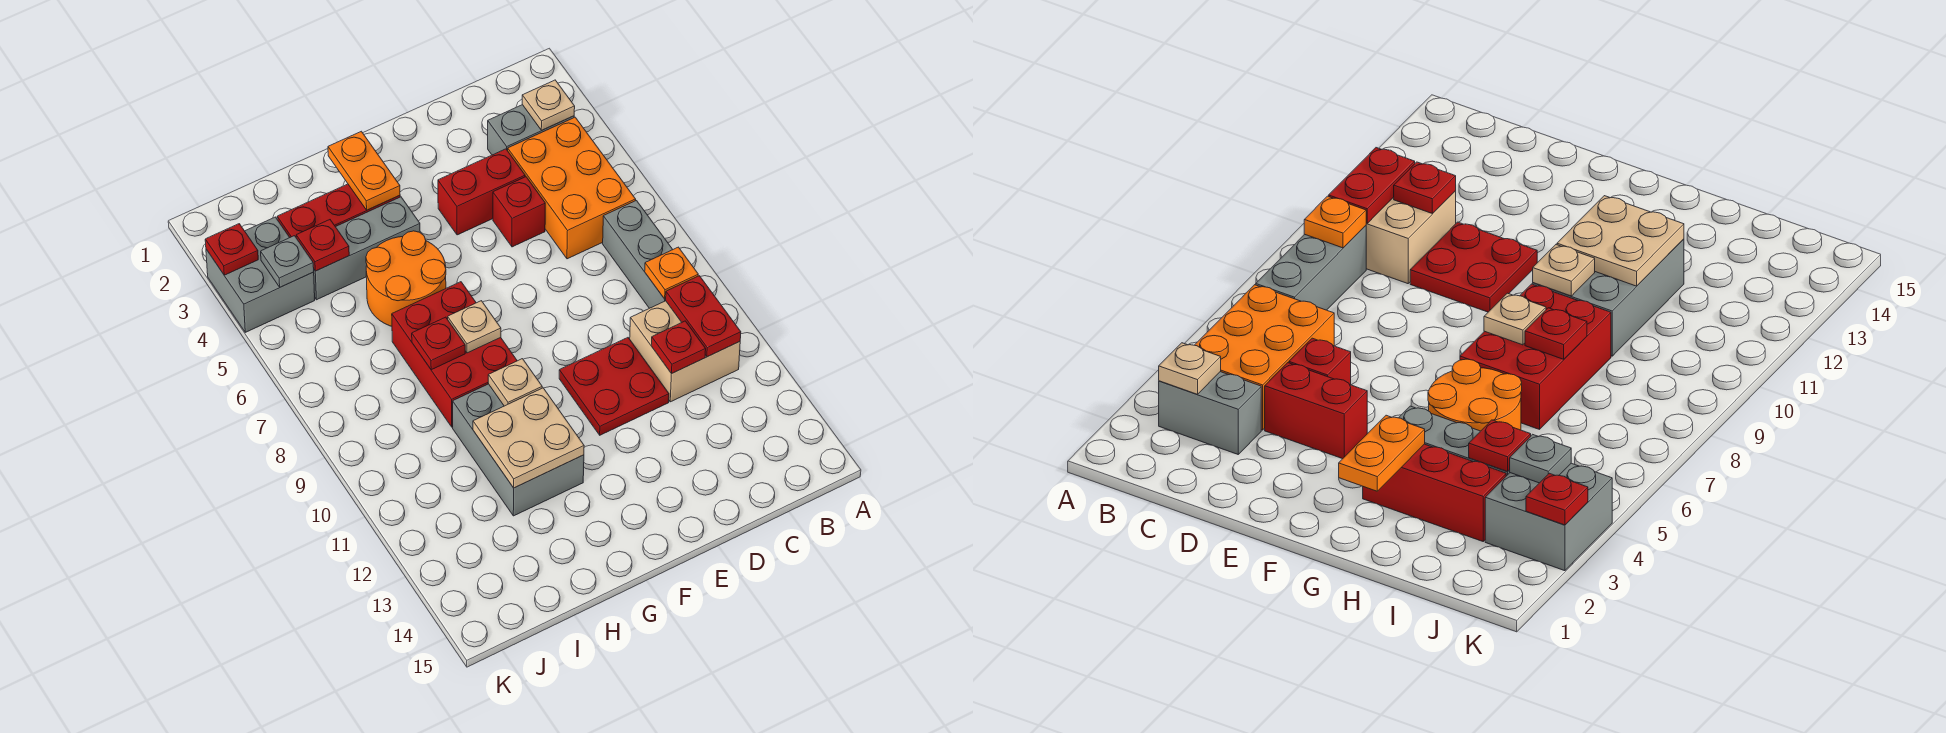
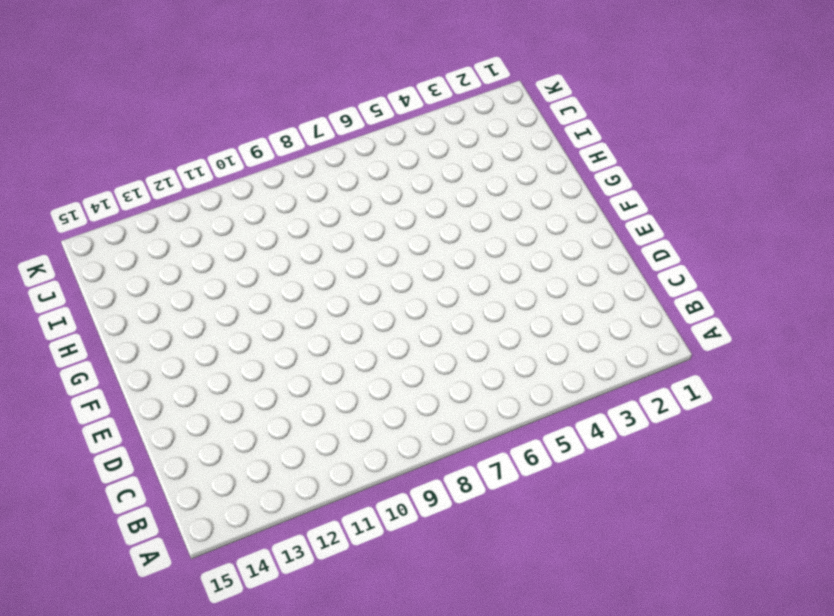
none -> grey brick B3:C3 level 1
none -> orange brick B4:C6 level 1
none -> grey brick B7:B9 level 1

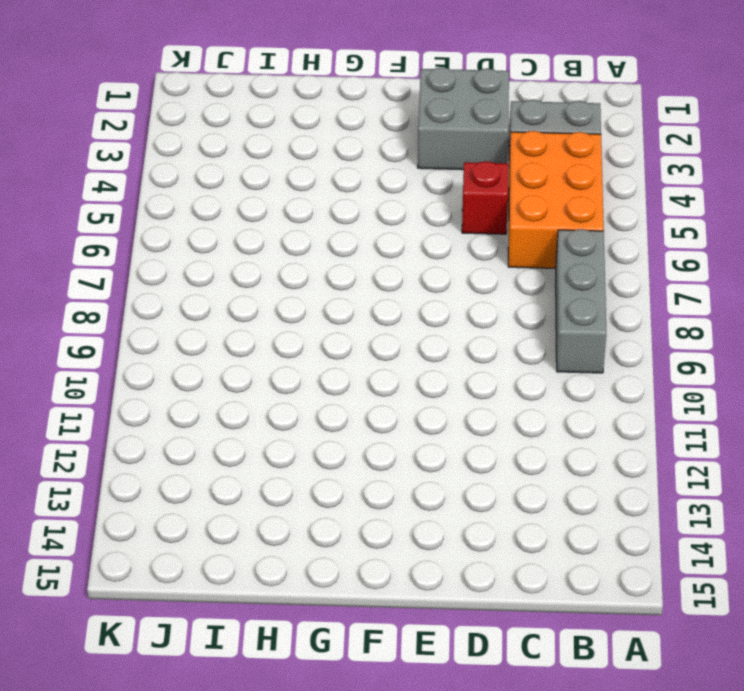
grey brick D2:E3 level 1 -> grey brick J3:K4 level 1
none -> tan brick B10:C11 level 1
none -> red brick D4:E4 level 1
none -> red plate D10:E11 level 1

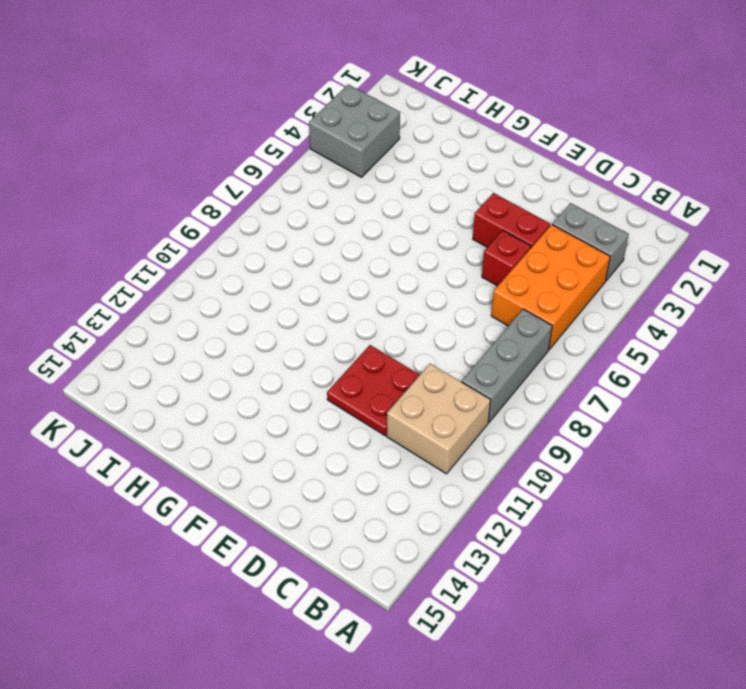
none -> red brick G3:I3 level 1
none -> grey brick G4:I4 level 1
none -> orange round brick G5:H6 level 1

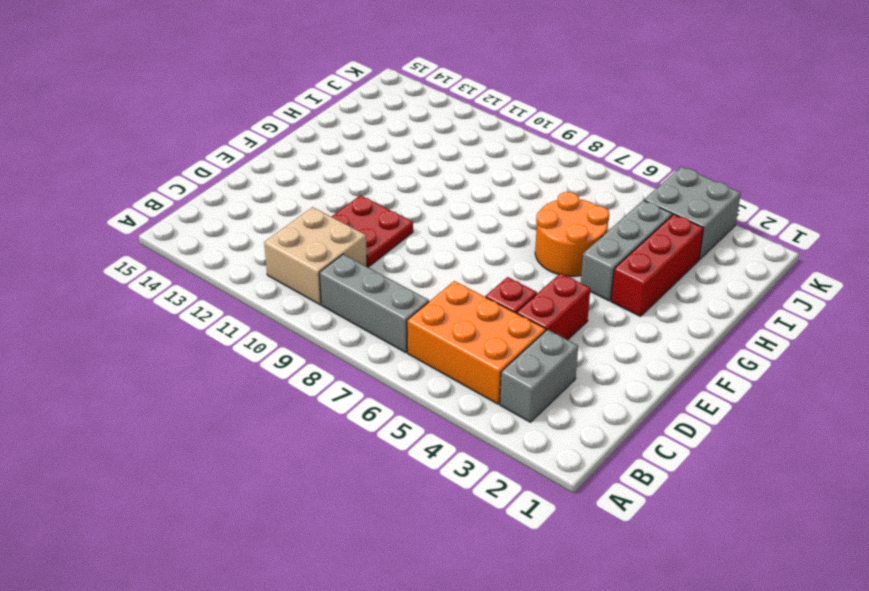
none -> red brick G7:H9 level 1
none -> grey brick G10:H12 level 1
none -> tan plate B3 level 2

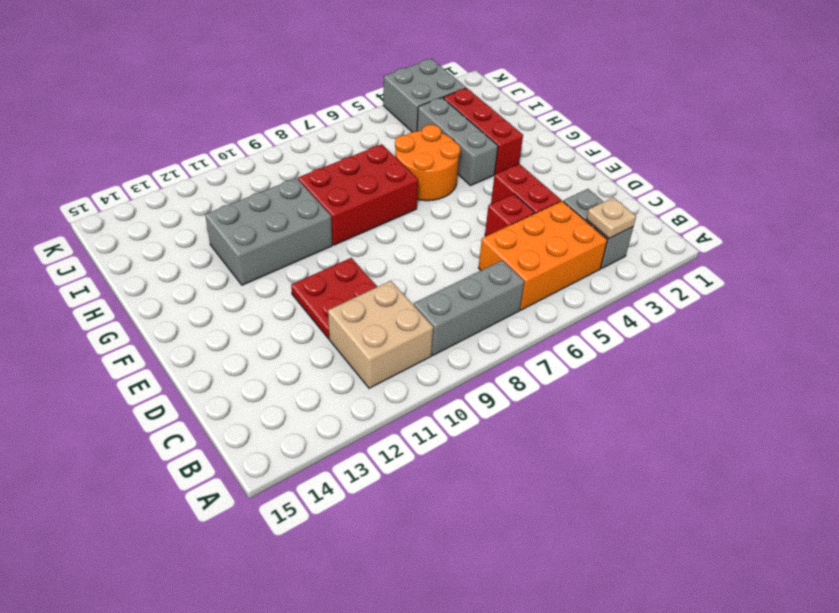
none -> orange plate B9 level 2
none -> red plate B10:B11 level 2
none -> red plate C11 level 2

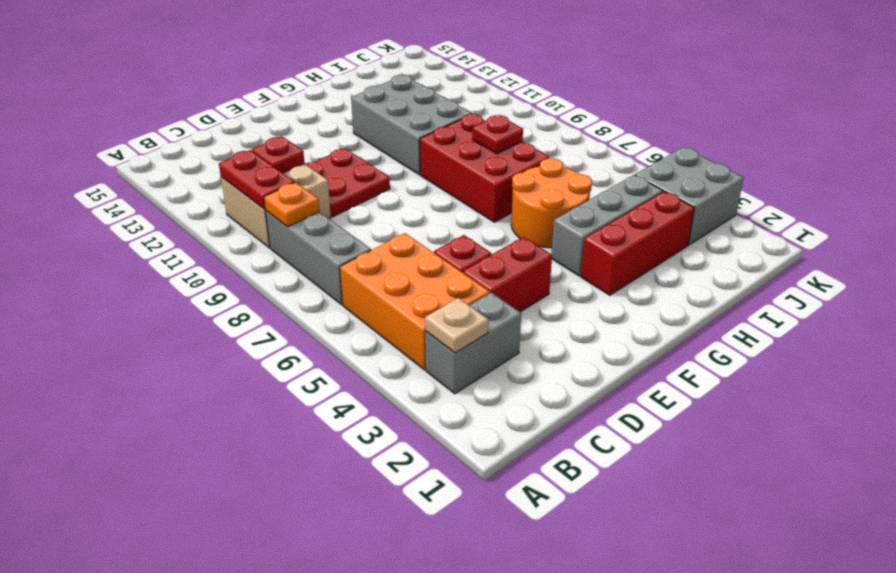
none -> orange plate G2:G3 level 2
none -> tan plate G8 level 2
none -> tan plate G10 level 2

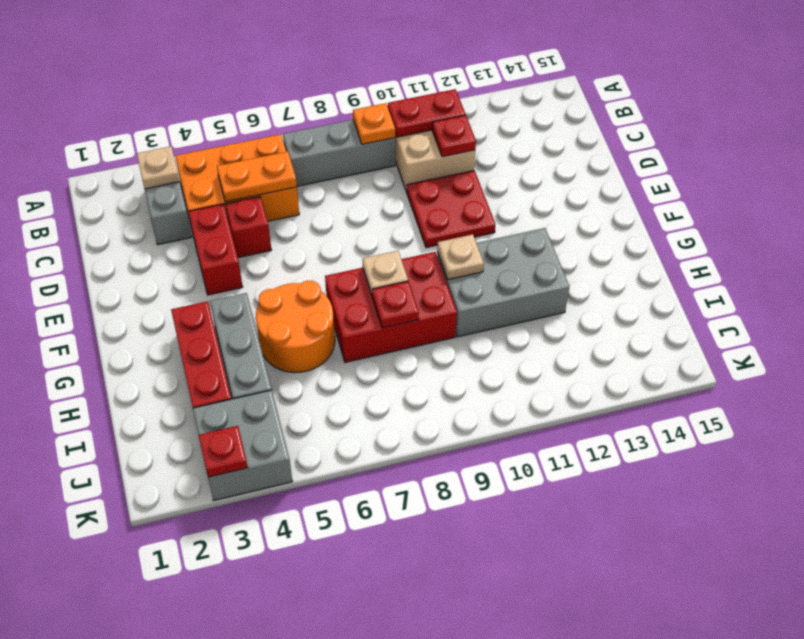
orange plate C5:C6 level 2 -> orange plate G2:G3 level 2
none -> tan plate G11:H12 level 2
none -> red plate I4 level 2
none -> grey plate J4 level 2

